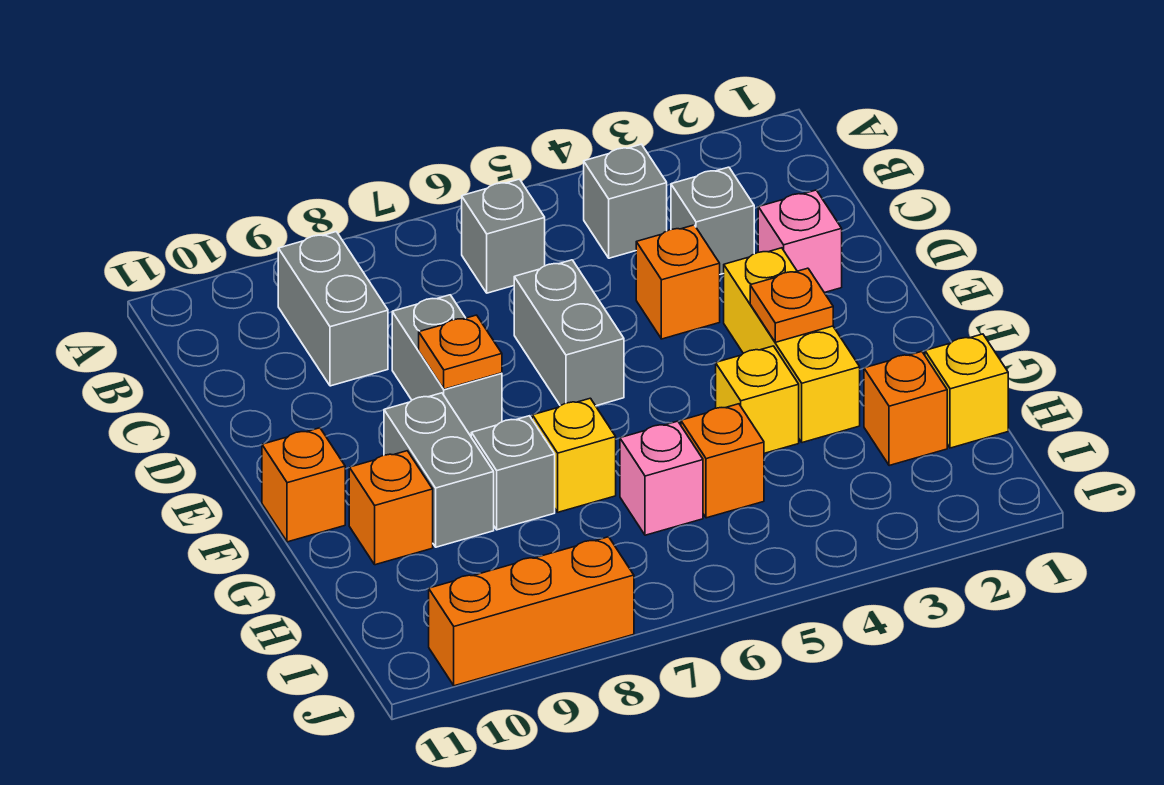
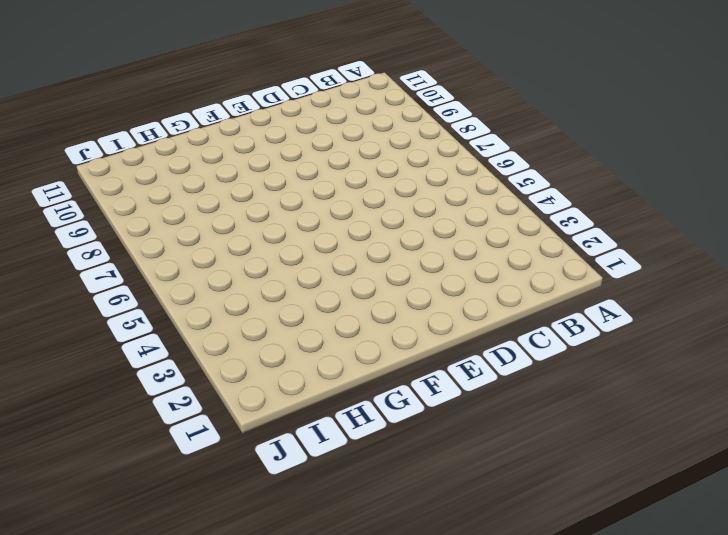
none -> grey brick B4 level 1
none -> grey brick B6 level 1
none -> grey brick B9:C9 level 1

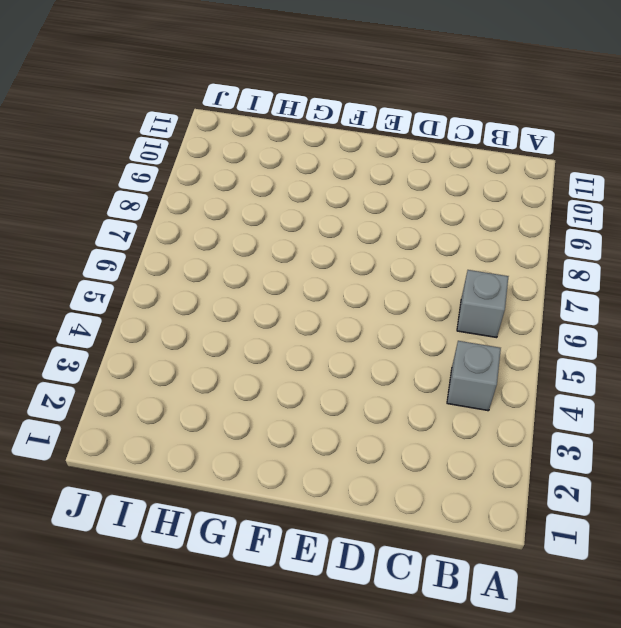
none -> grey brick B9:C9 level 1
none -> grey brick C3 level 1
none -> pink brick D2 level 1

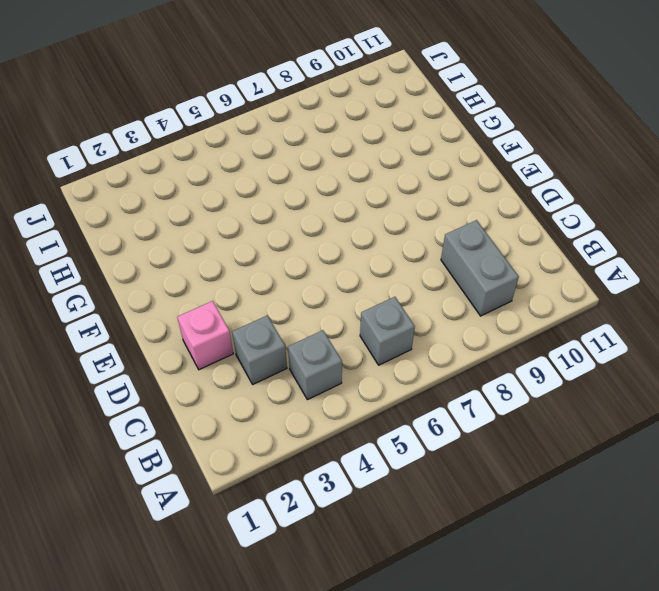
none -> orange brick D4 level 1
none -> grey brick D6:E6 level 1
none -> grey brick D8:E8 level 1

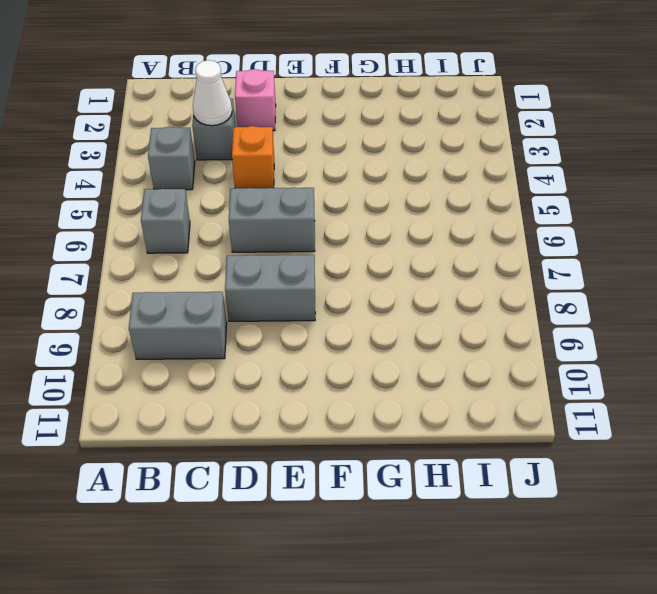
white cone C3 level 2 -> none
none -> yellow brick E3:G3 level 1
none -> grey brick F9:G9 level 1
none -> orange brick F11 level 1

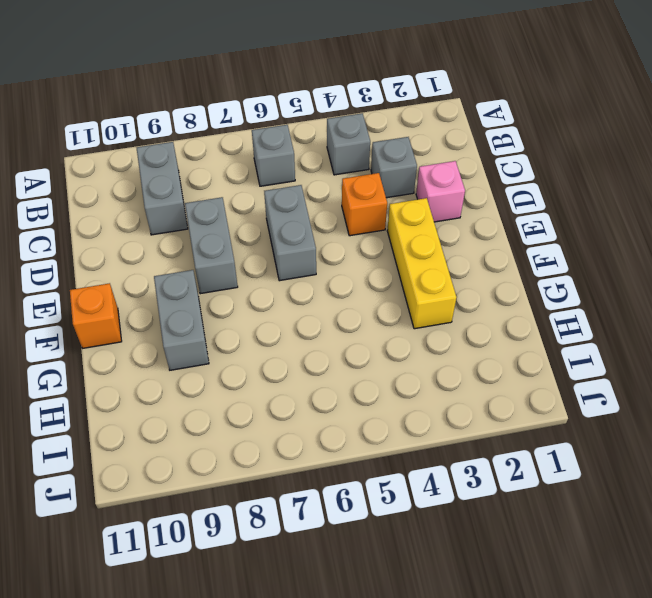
none -> yellow brick G4 level 1
none -> yellow brick G7 level 1
none -> grey brick G8 level 1

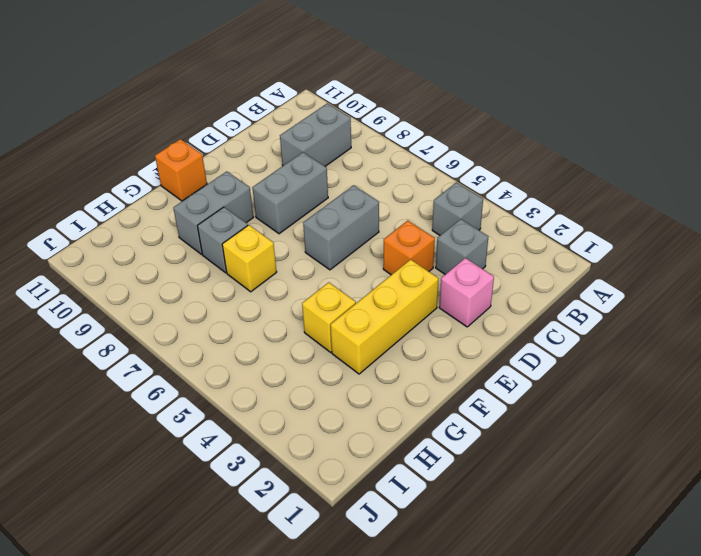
none -> grey brick B6 level 1
none -> orange brick G10 level 1
none -> yellow brick H1 level 1

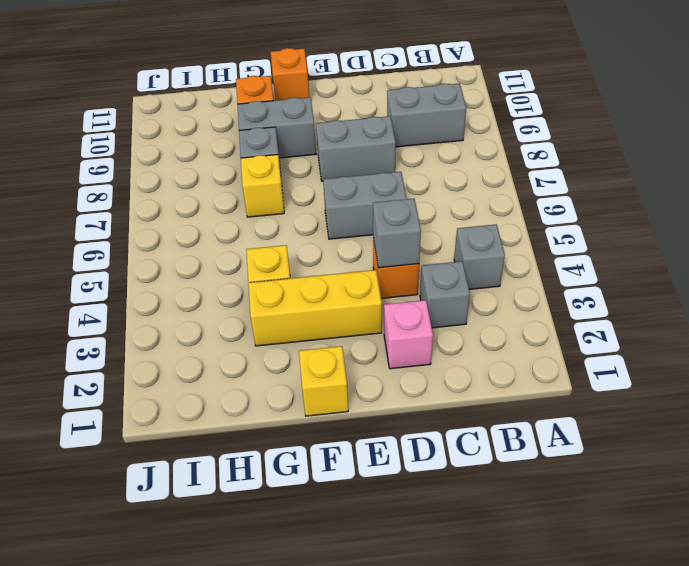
grey brick D4 level 2 -> grey brick B6 level 1
yellow brick F1 level 1 -> yellow brick H1 level 1
none -> orange brick H2 level 1
none -> orange brick H5 level 1
none -> pink brick H6 level 1

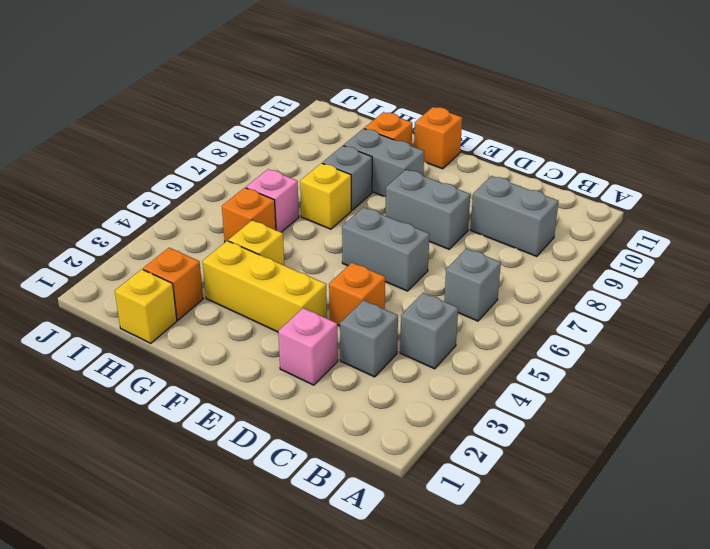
none -> orange brick J8:J10 level 1
none -> orange plate E8 level 2
none -> orange plate F3 level 2

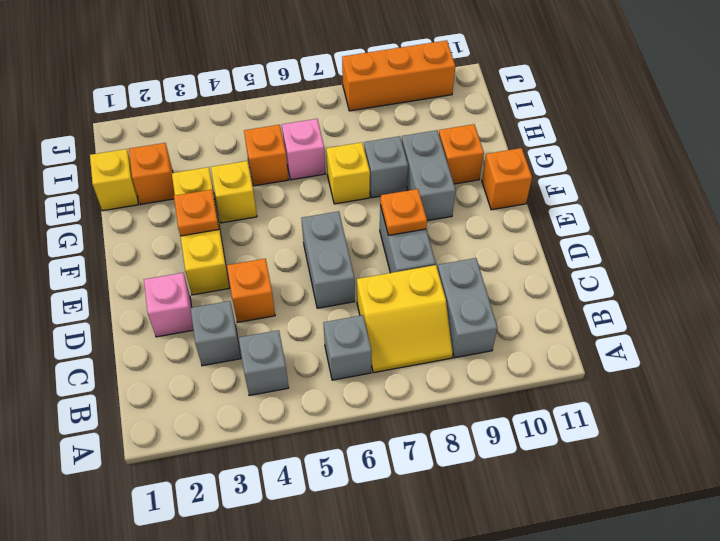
yellow slope B7:C8 level 1 top C -> none

